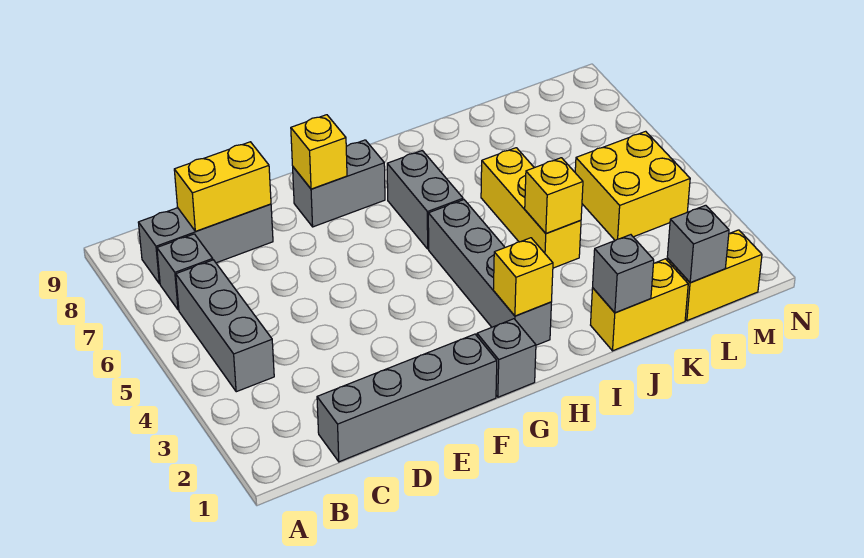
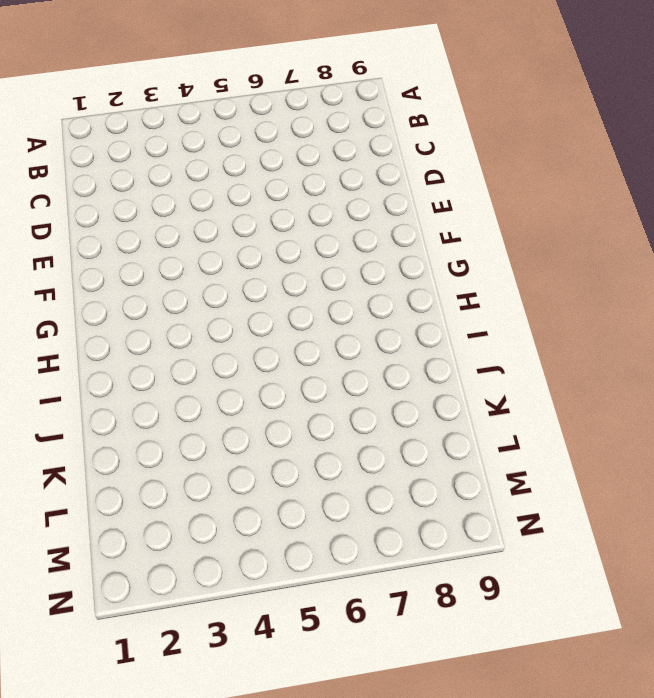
none -> grey brick B4:B6 level 1
none -> grey brick B7 level 1
none -> grey brick B8:D8 level 1

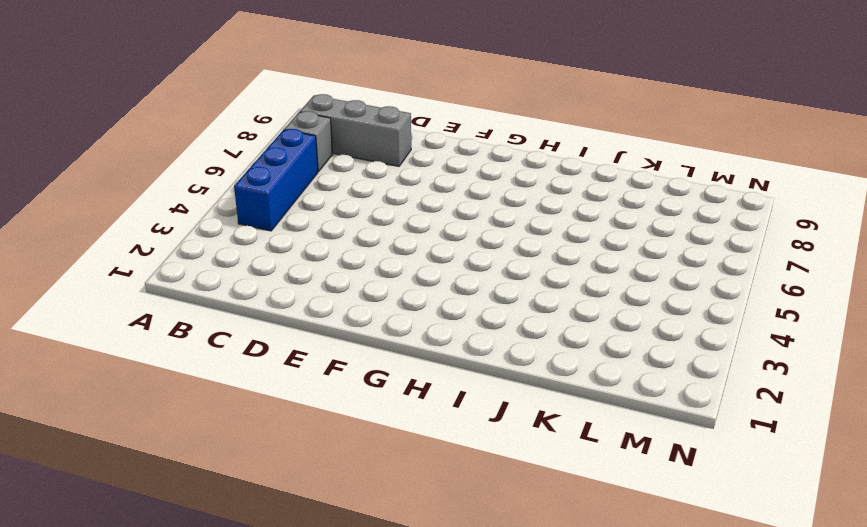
blue brick B4:B6 level 1 -> grey brick B4:B6 level 1
none -> grey brick C1:F1 level 1
none -> grey brick F8:G8 level 1
none -> grey brick G1 level 1

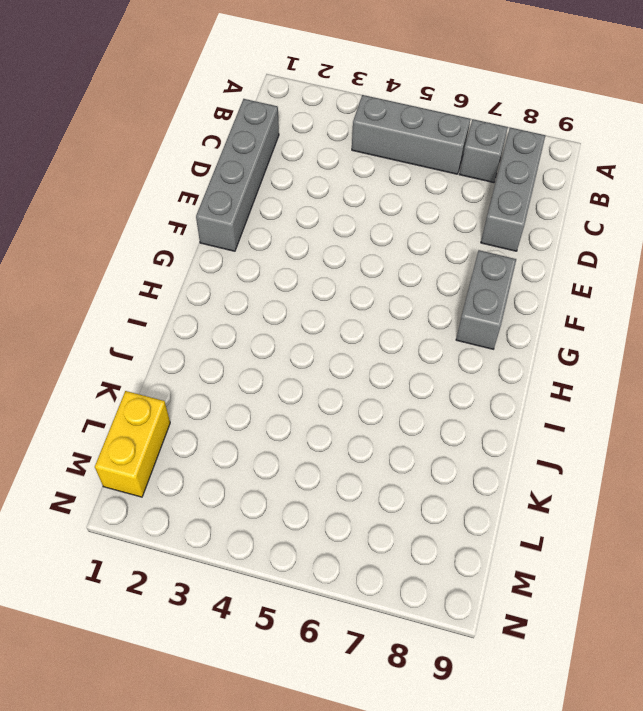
none -> grey brick G1 level 1
none -> grey brick H2:H5 level 1
none -> grey brick H6:H7 level 1

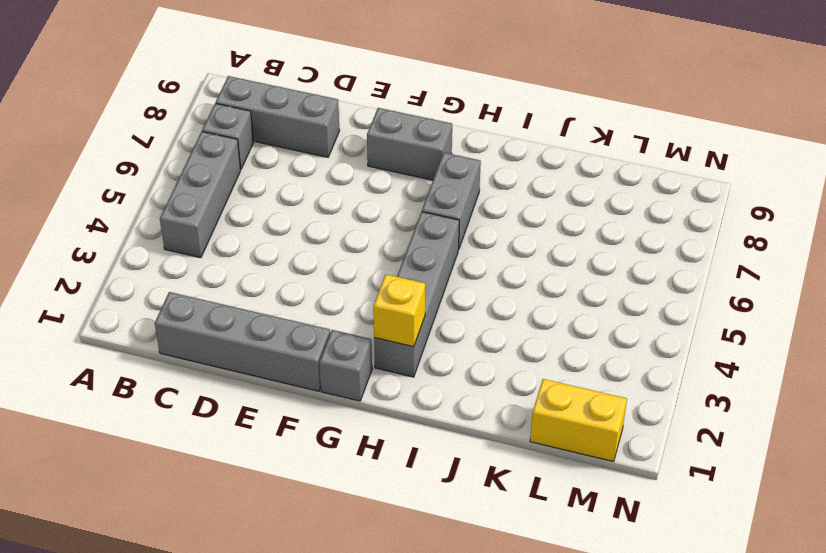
none -> yellow brick J1:K1 level 1
none -> yellow brick J4:J6 level 1
none -> yellow brick L4:M5 level 1

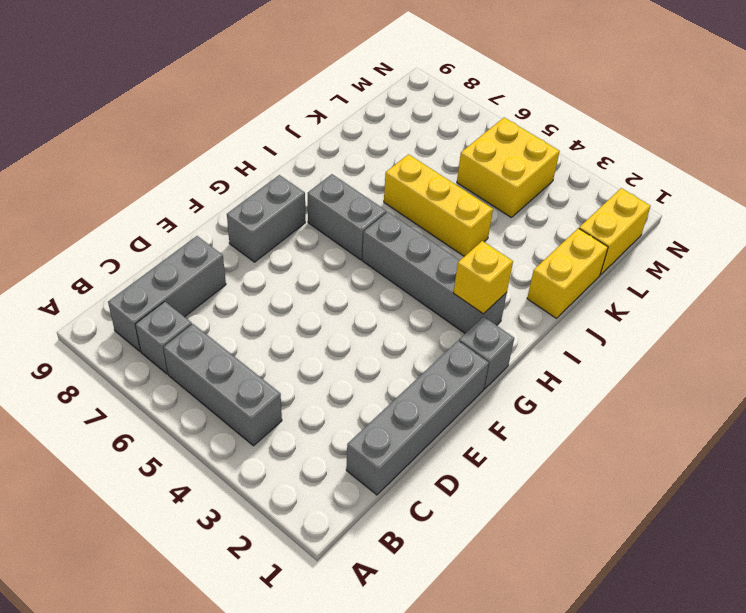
none -> yellow brick C8:D8 level 2
none -> yellow brick F8 level 2
none -> grey brick J1 level 2

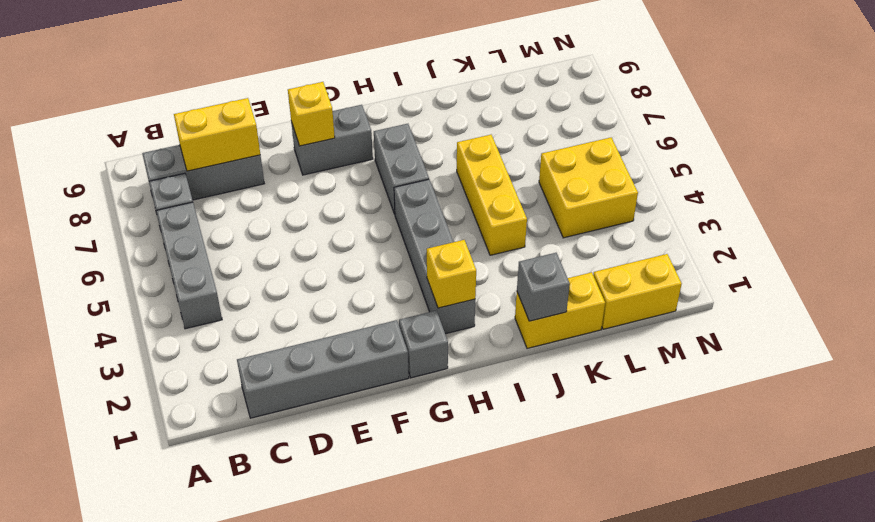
none -> yellow brick J4 level 2
none -> grey brick L1 level 2

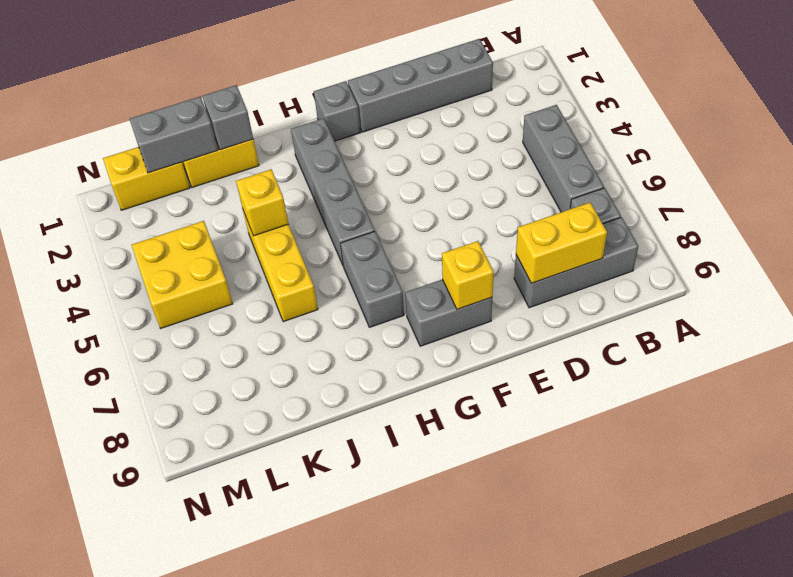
grey brick K1:L1 level 2 -> grey brick L1 level 2
none -> yellow brick H2 level 2

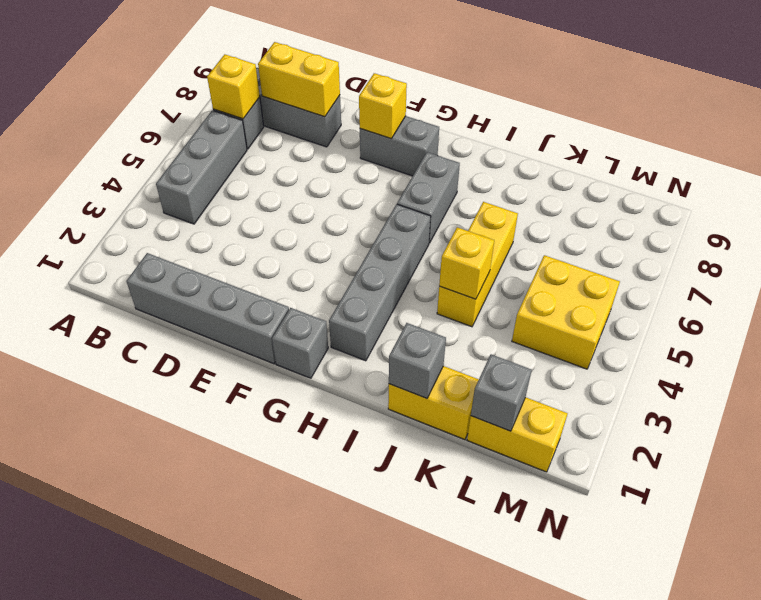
yellow brick B7 level 2 -> yellow brick H2 level 2

